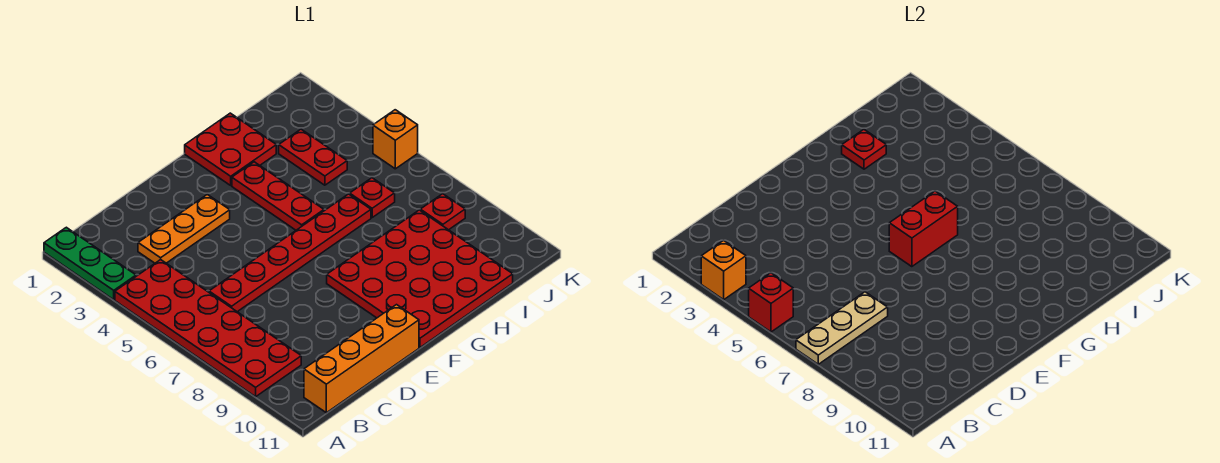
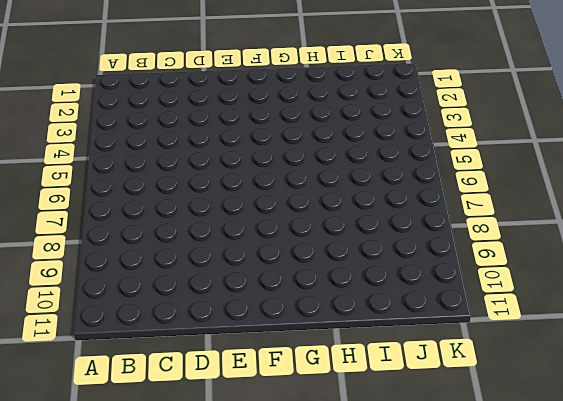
none -> green plate A1:A3 level 1
none -> red plate A4:B9 level 1
none -> orange brick B11:E11 level 1

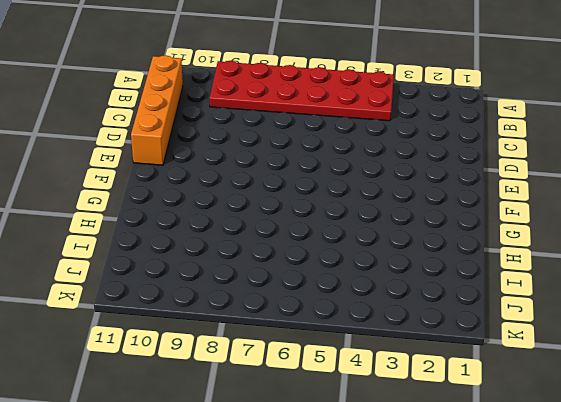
none -> green plate A1:A3 level 1
none -> orange plate C3:E3 level 1
none -> red plate C6:H6 level 1

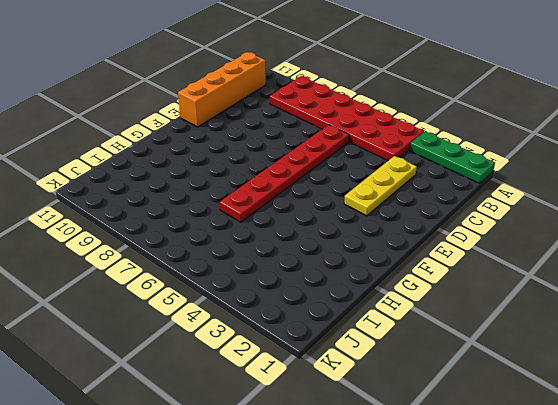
yellow plate C3:E3 level 1 -> orange plate C3:E3 level 1
none -> red plate F8:I11 level 1
none -> red plate G1:H2 level 1
none -> red plate G3:G5 level 1

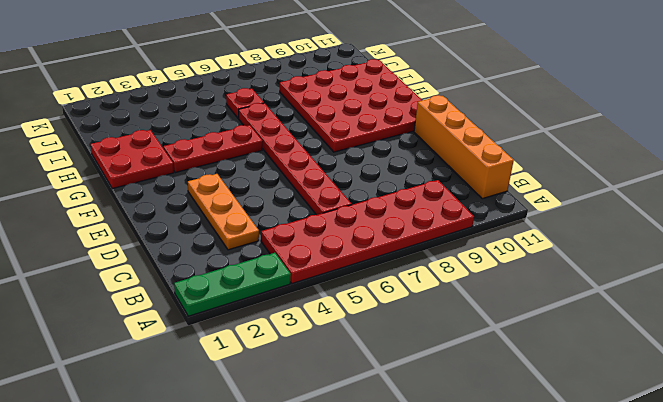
none -> red plate I3:I4 level 1
none -> red plate J8 level 1
none -> orange brick K5 level 1

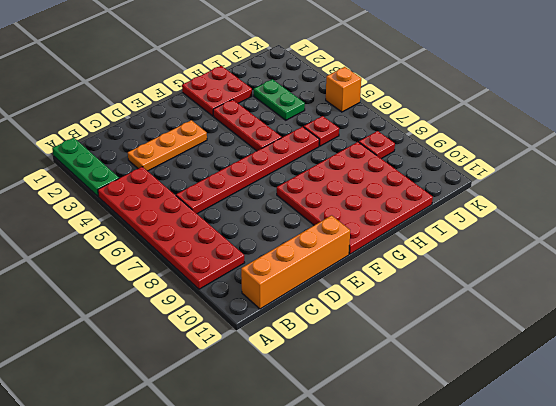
green plate I3:I4 level 1 -> red plate I3:I4 level 1
none -> orange brick A3 level 2
none -> red brick A5 level 2
none -> tan plate A7:C7 level 2

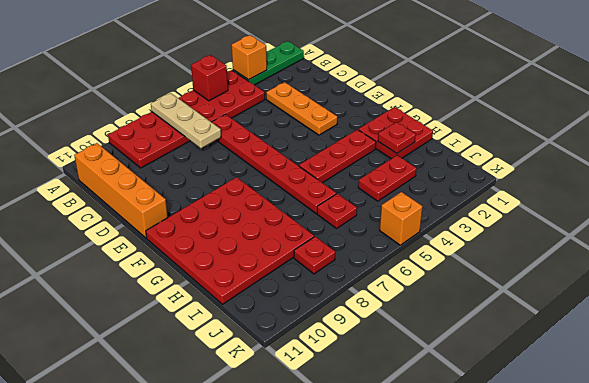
none -> red brick F6:G6 level 2

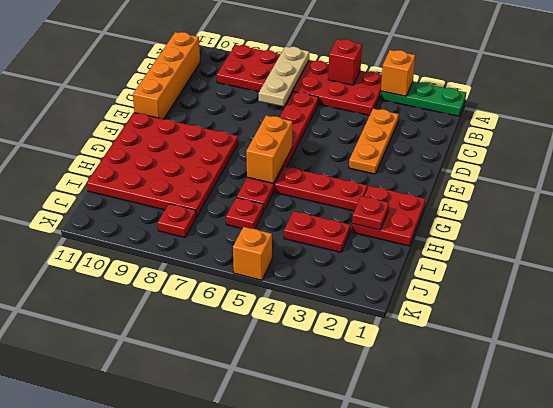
orange brick F6:G6 level 2 -> red brick F6:G6 level 2

